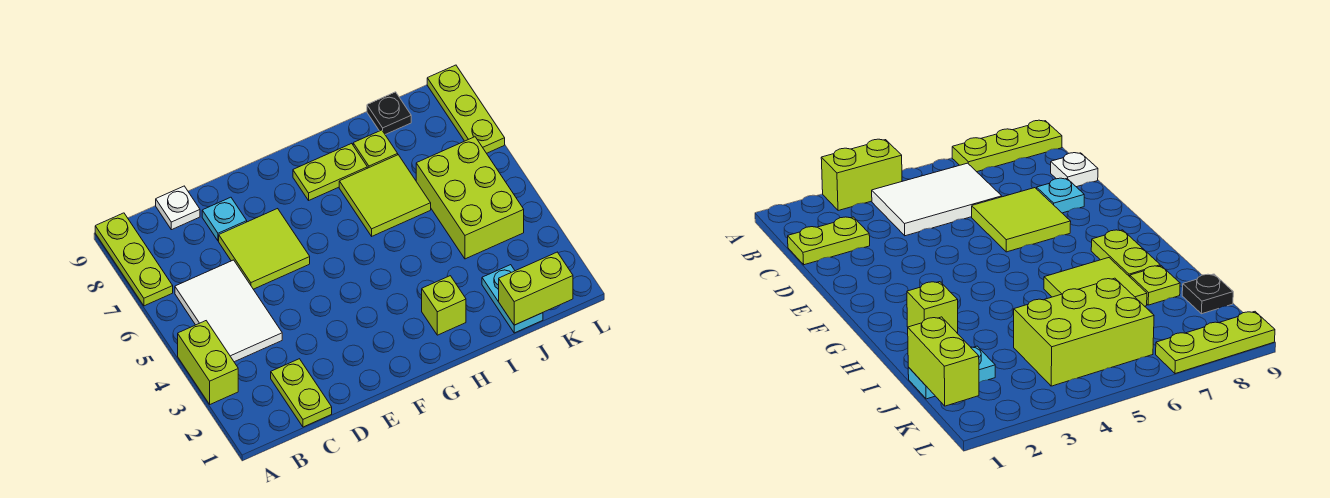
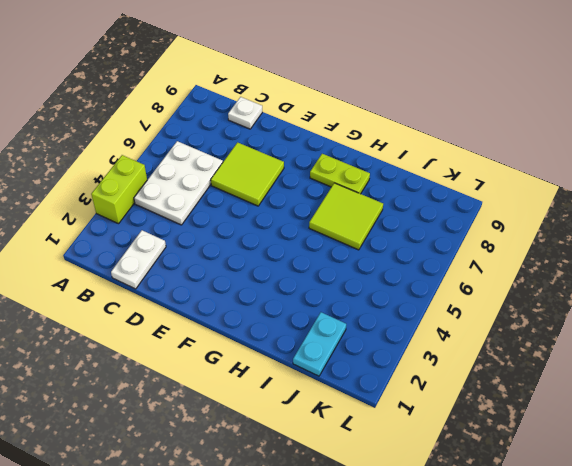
white plate B4:C6 level 1 -> white tile B4:C6 level 1
white plate C1:C2 level 1 -> lime plate C1:C2 level 1
none -> lime plate A7:A9 level 1
none -> cyan plate D8 level 1
none -> lime brick H2 level 1

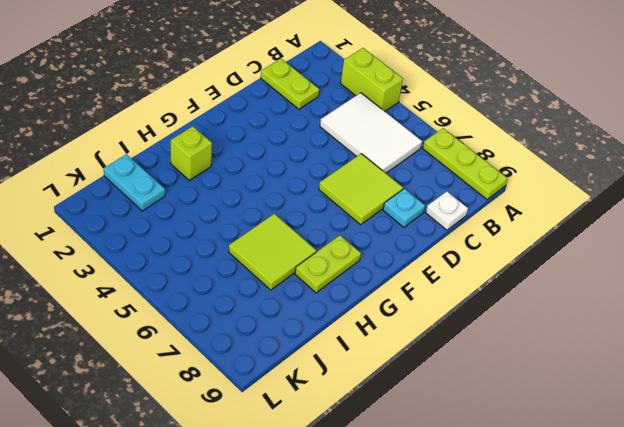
none -> lime plate I8 level 1
none -> lime brick J4:K6 level 1
none -> black plate J9 level 1

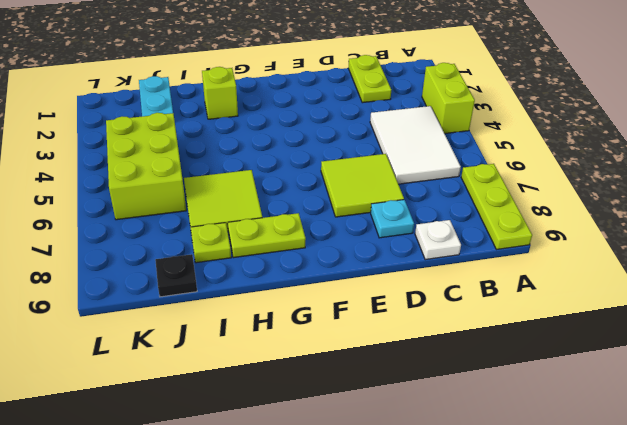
none -> lime plate L7:L9 level 1
none -> lime brick J1:K1 level 2

